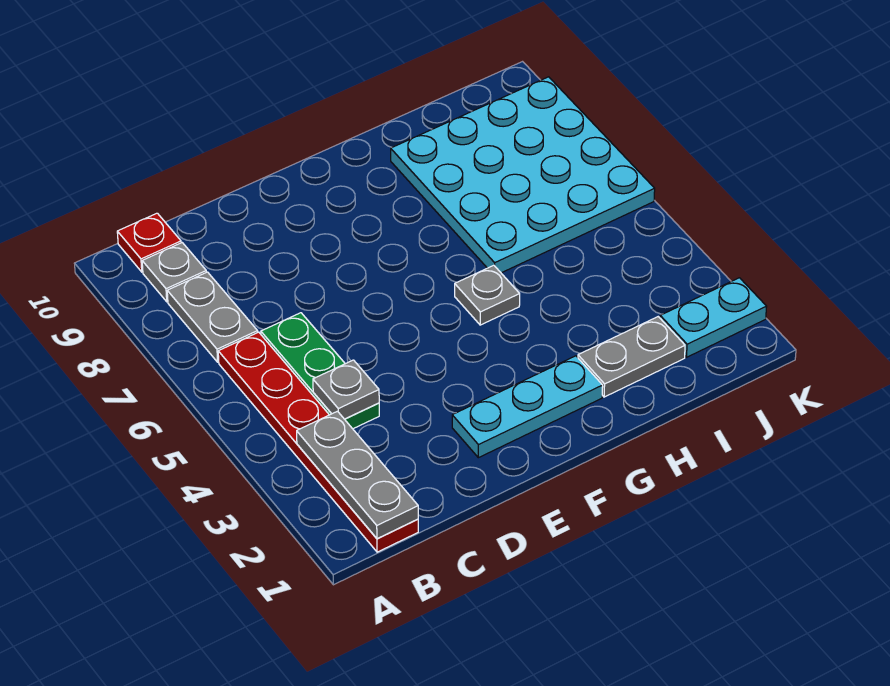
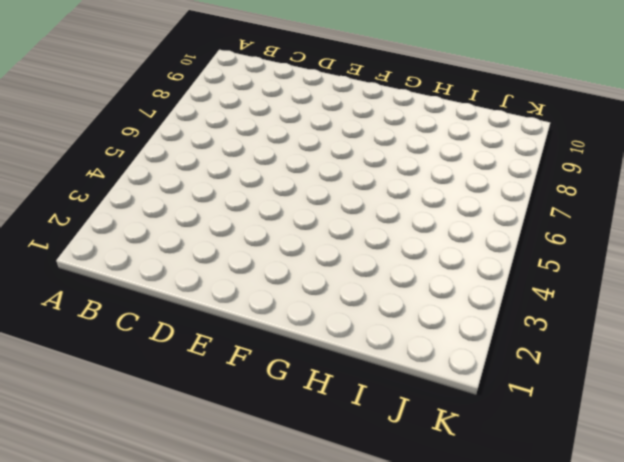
none -> red plate B1:B6 level 1
none -> grey plate B7:B8 level 1
none -> grey plate B9 level 1

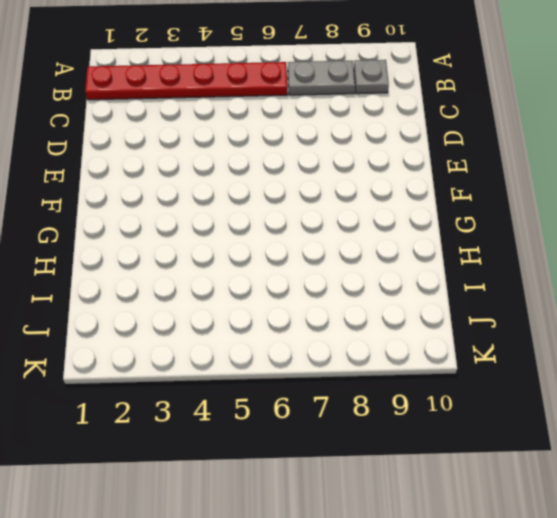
none -> red plate B10 level 1
none -> green plate C4:C6 level 1
none -> cyan plate E2:G2 level 1

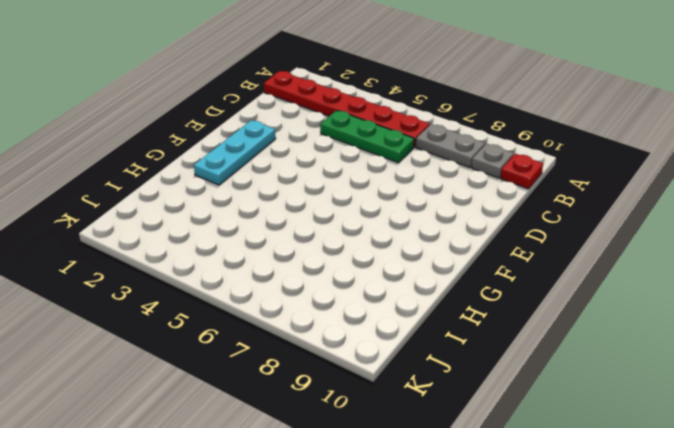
none -> grey plate G5 level 1
none -> grey plate H2:I2 level 1
none -> cyan plate H6:K9 level 1

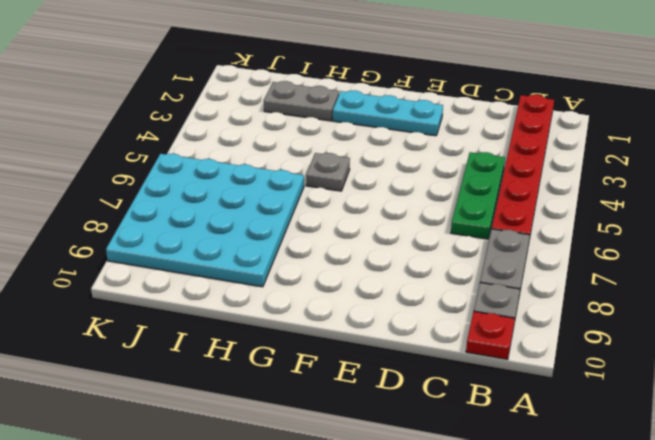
none -> cyan plate J2:K2 level 1
none -> grey plate B1:B3 level 2
none -> grey plate C4 level 2

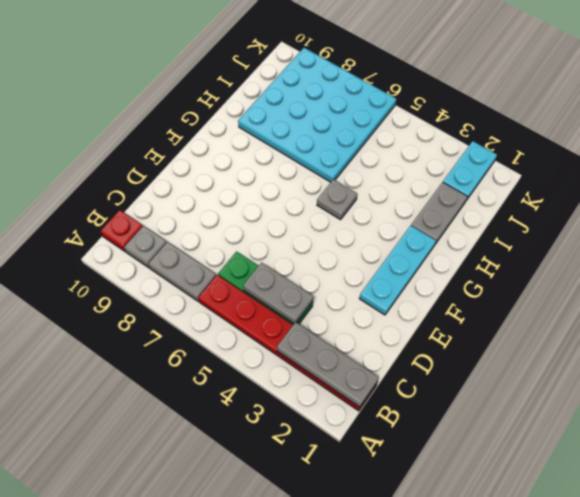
grey plate C4:C5 level 2 -> grey plate C4 level 2

